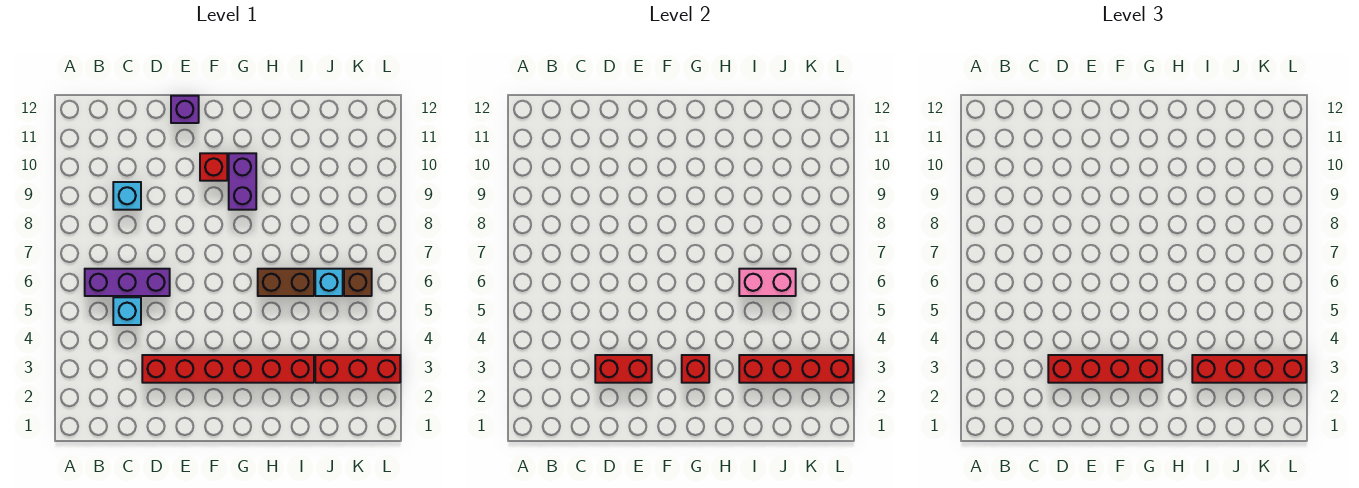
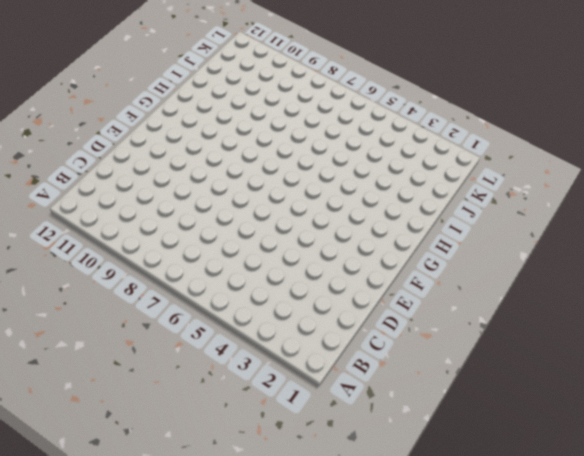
none -> purple brick B6:D6 level 1
none -> cyan brick C5 level 1
none -> cyan brick C9 level 1

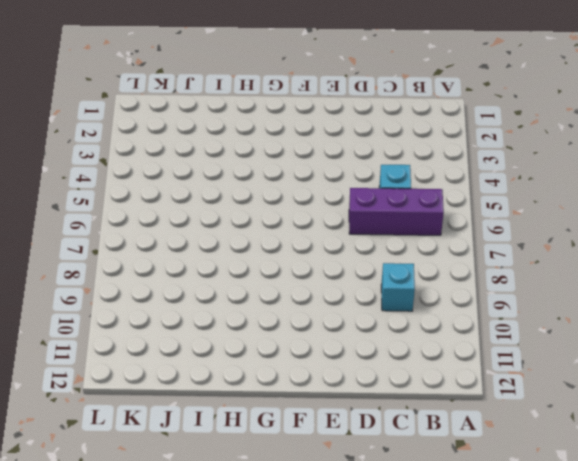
none -> red brick D3:I3 level 1
none -> purple brick E12 level 1
none -> red brick F10 level 1

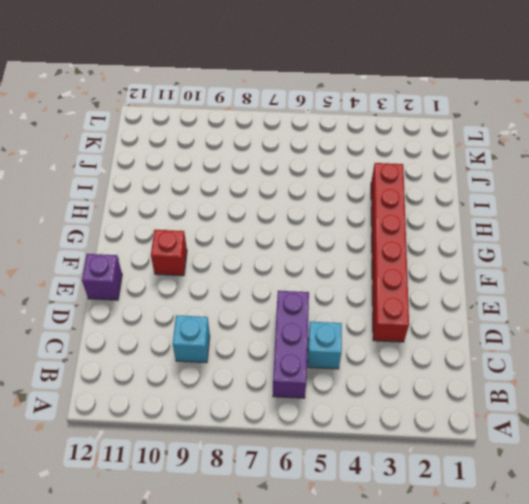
none -> purple brick G9:G10 level 1
none -> brown brick H6:I6 level 1
none -> red brick J3:L3 level 1

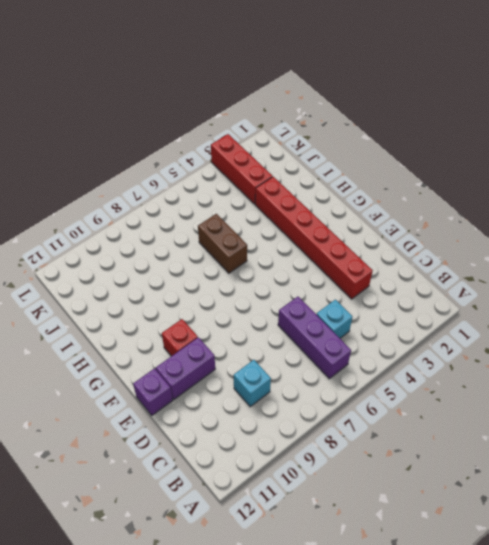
purple brick E10:E11 level 1 -> purple brick G9:G10 level 1
none -> cyan brick J6 level 1
none -> brown brick K6 level 1
none -> red brick D3:E3 level 2

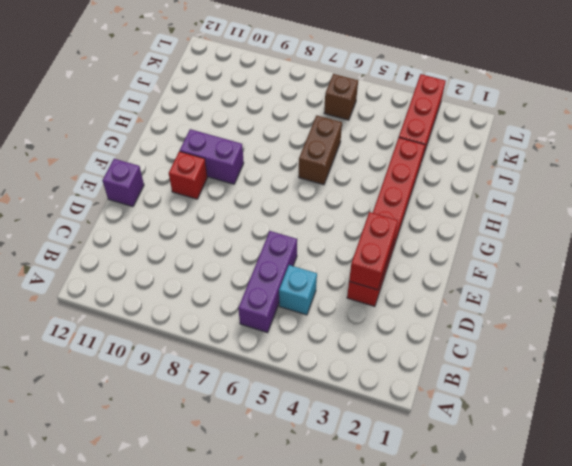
none -> cyan brick C9 level 1
none -> cyan brick J6 level 1
none -> red brick G3 level 2

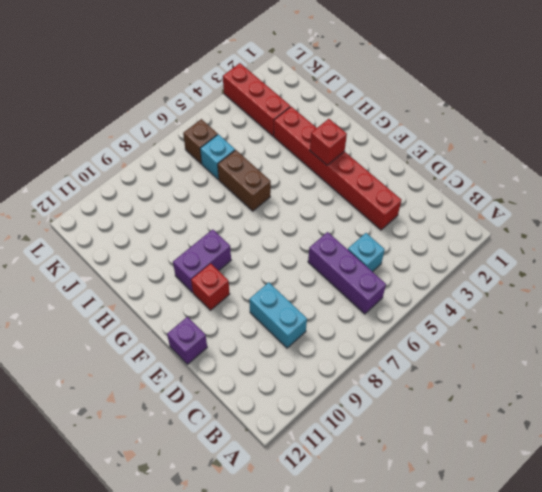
cyan brick C9:D9 level 1 -> cyan brick C9 level 1
none -> red brick D3:E3 level 2
none -> red brick I3:L3 level 2
none -> pink brick I6:J6 level 2

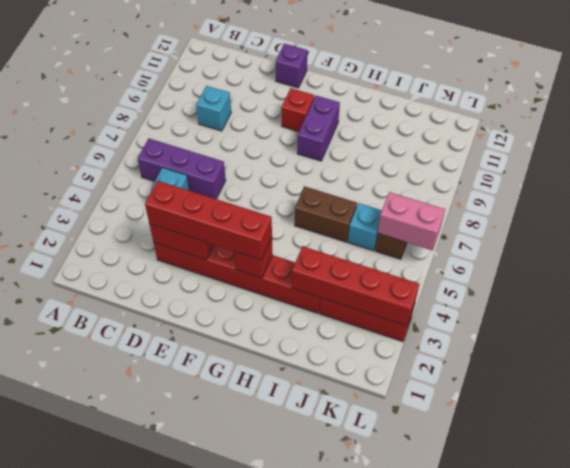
pink brick K6:L6 level 2 -> pink brick I6:J6 level 2
none -> red brick I3:L3 level 3

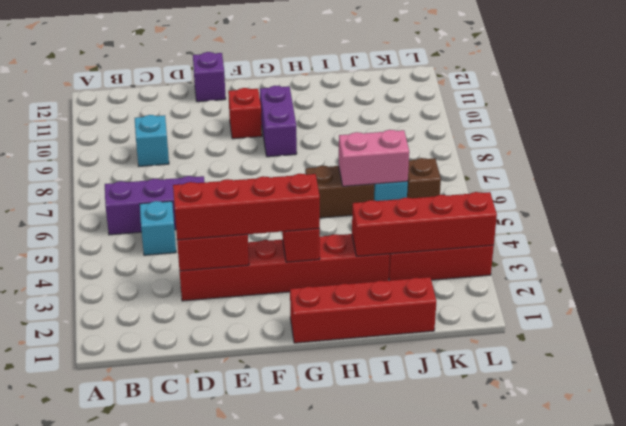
red brick G1:J1 level 1 -> red brick I3:L3 level 3

